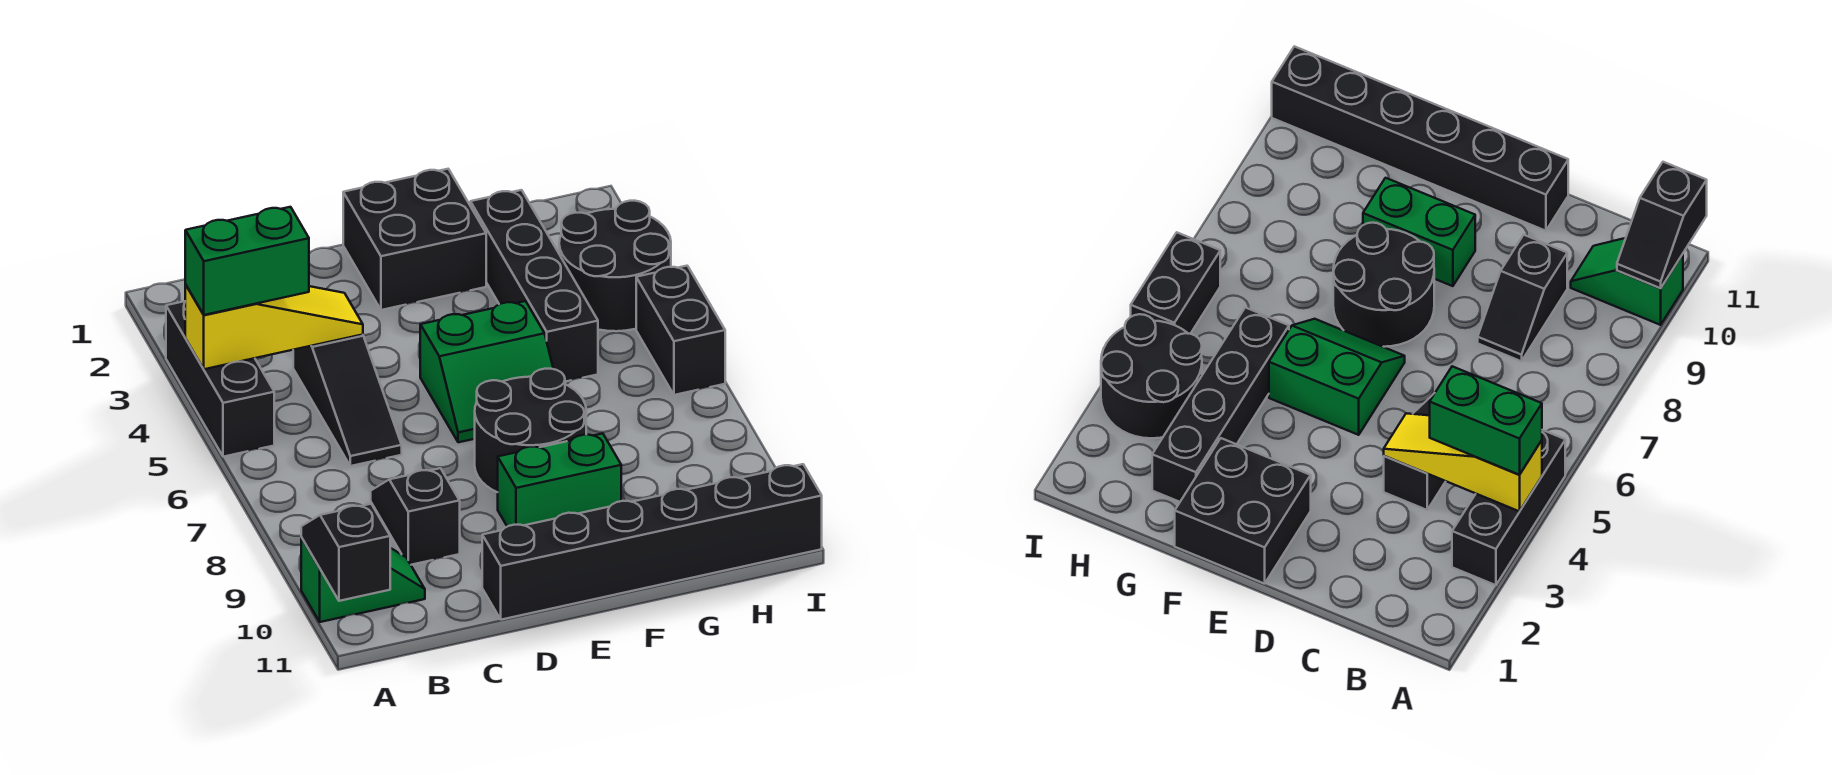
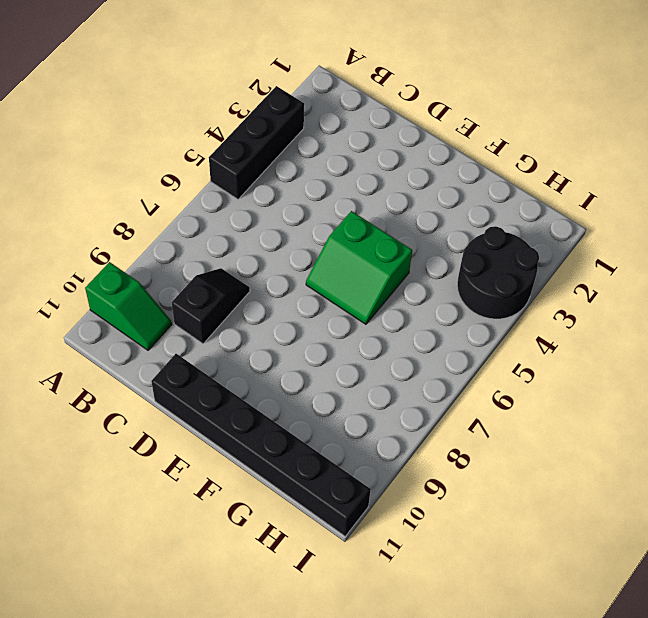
none -> black slope C4:C6 level 1 top 4
none -> black brick E1:F2 level 1
none -> black round brick E7:F8 level 1

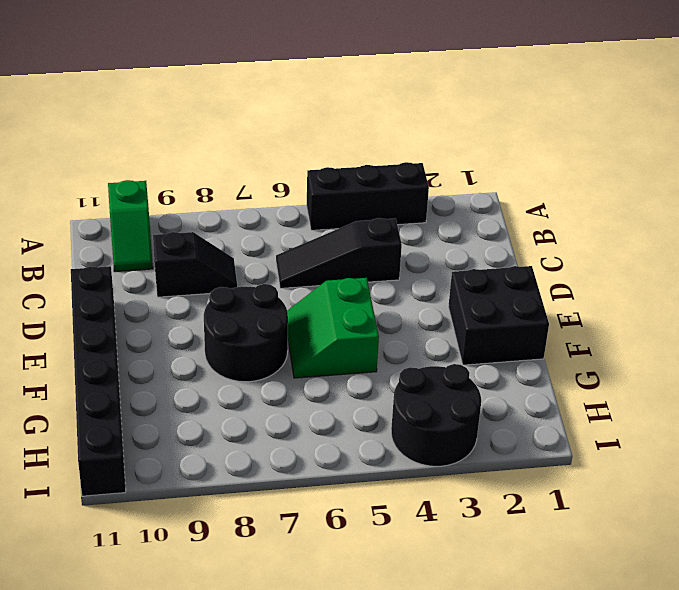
none -> green brick E9:F9 level 1
none -> black brick G2:G5 level 1
none -> black brick I5:I6 level 1

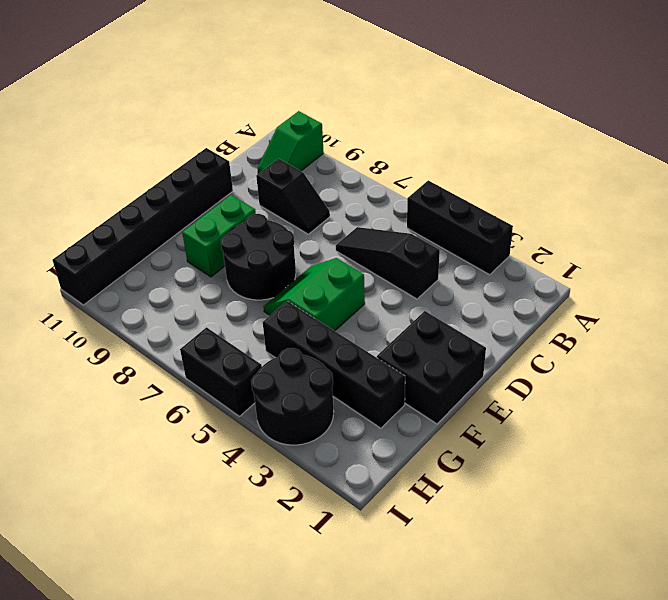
none -> yellow slope A4:C4 level 2 top A
none -> black slope A10:A11 level 2 top 11
none -> green brick A4:B4 level 3

